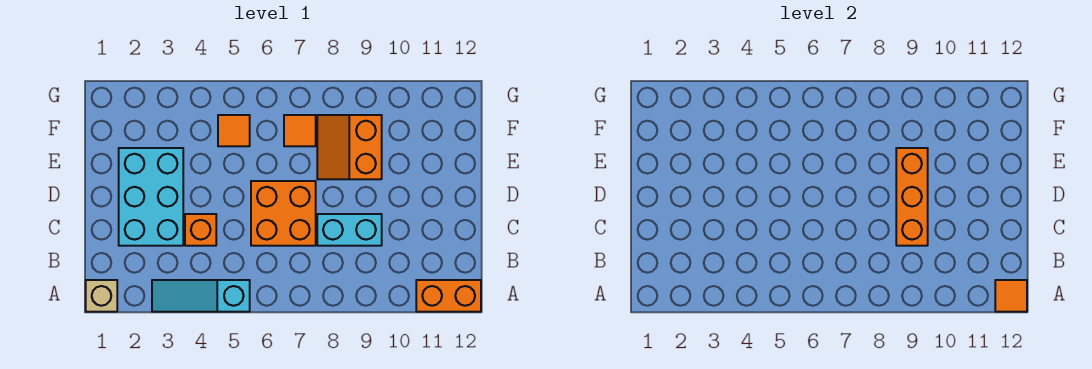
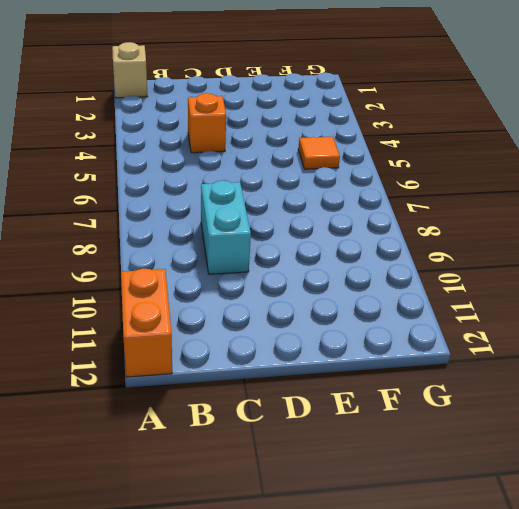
none -> cyan slope A3:A5 level 1 top 5
none -> cyan brick C2:E3 level 1
none -> orange brick C6:D7 level 1

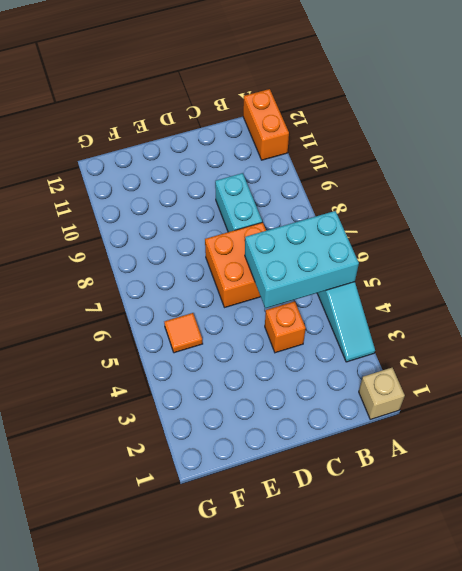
cyan brick A5:C6 level 2 -> cyan brick C2:E3 level 1
none -> orange slope E8:F9 level 1 top 9
none -> orange tile F7 level 1
none -> orange tile A12 level 2

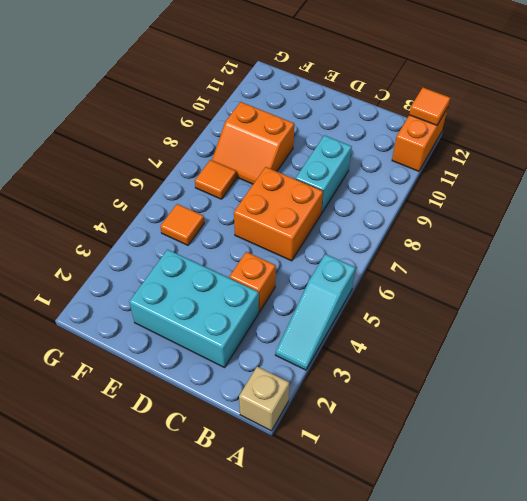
none -> orange brick C9:E9 level 2

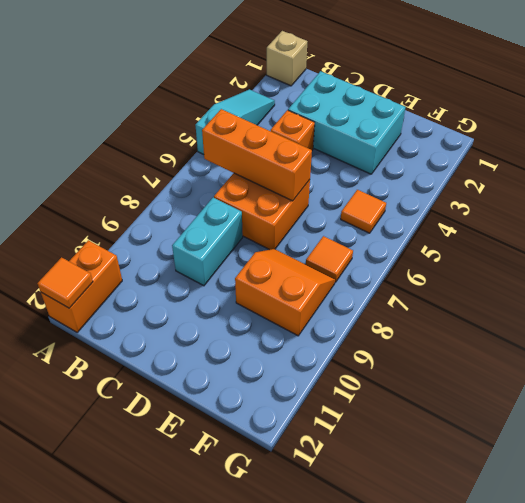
orange brick B6:D6 level 2 -> orange brick C9:E9 level 2

